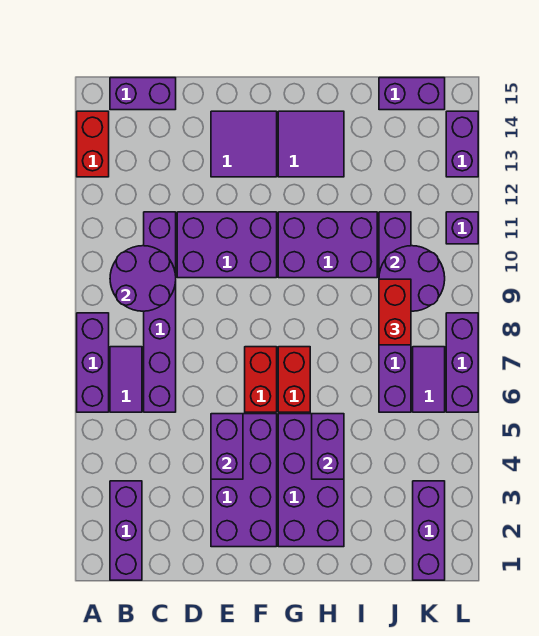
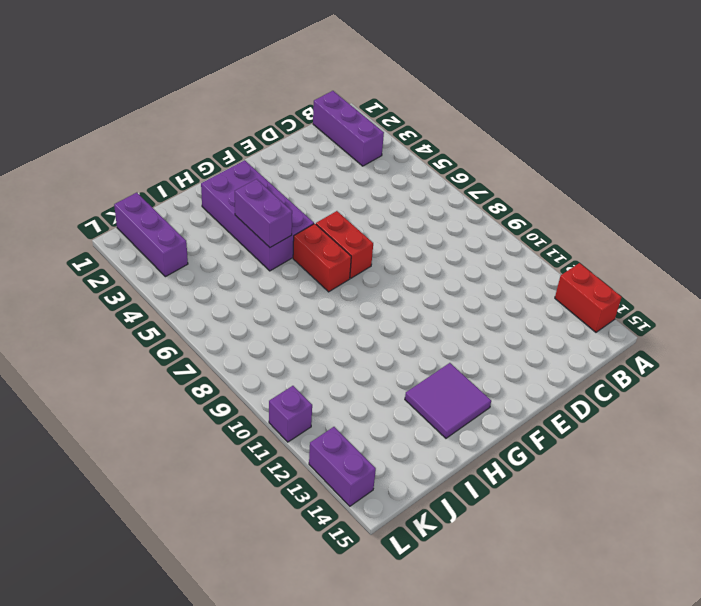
none -> purple brick A6:A8 level 1
none -> purple tile B6:B7 level 1
none -> purple brick B15:C15 level 1

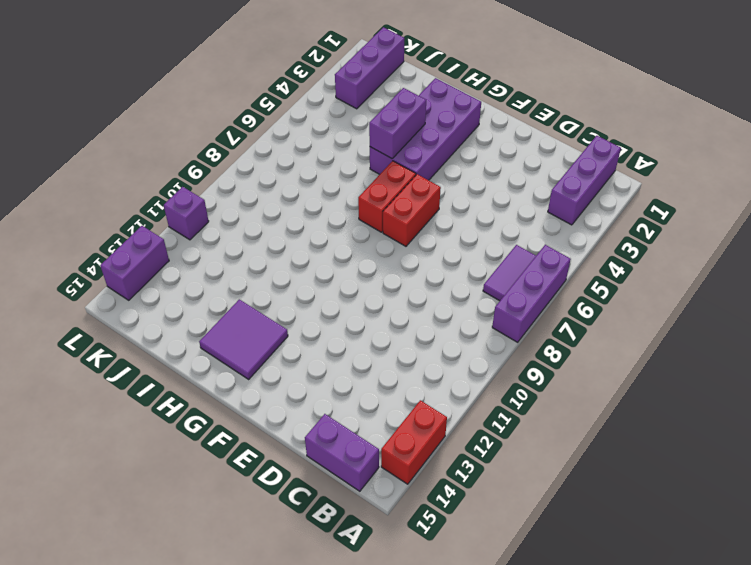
none -> purple brick C6:C11 level 1
none -> purple brick D10:F11 level 1
none -> purple brick E2:F5 level 1

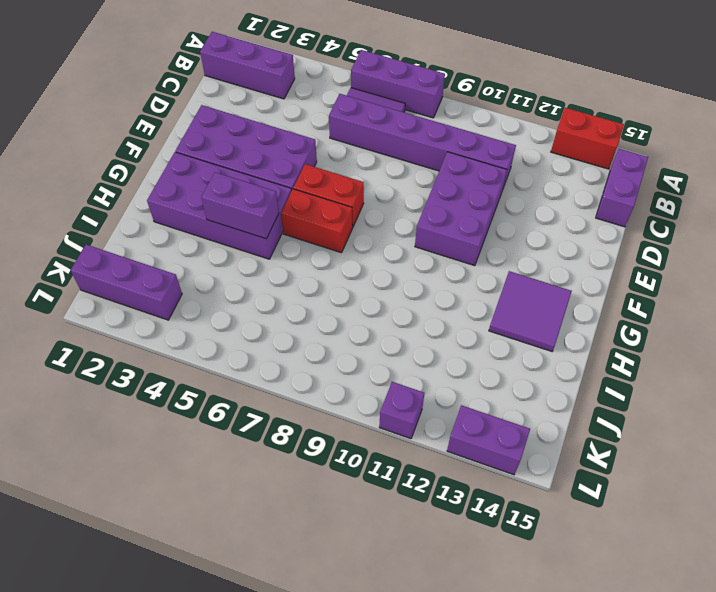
none -> purple tile E13:F14 level 1
none -> purple brick G10:I11 level 1
none -> purple brick J6:J11 level 1

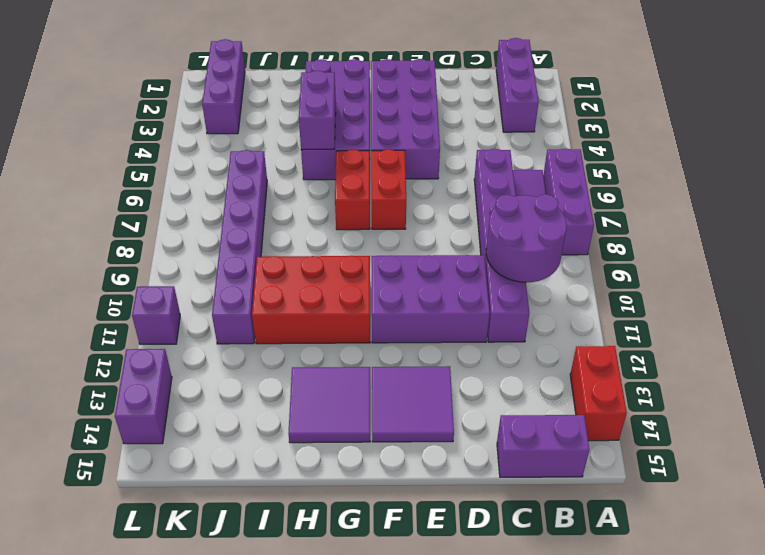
red brick G10:I11 level 1 -> purple brick G10:I11 level 1
none -> purple brick J15:K15 level 1
none -> purple tile K6:K7 level 1
none -> purple brick L6:L8 level 1

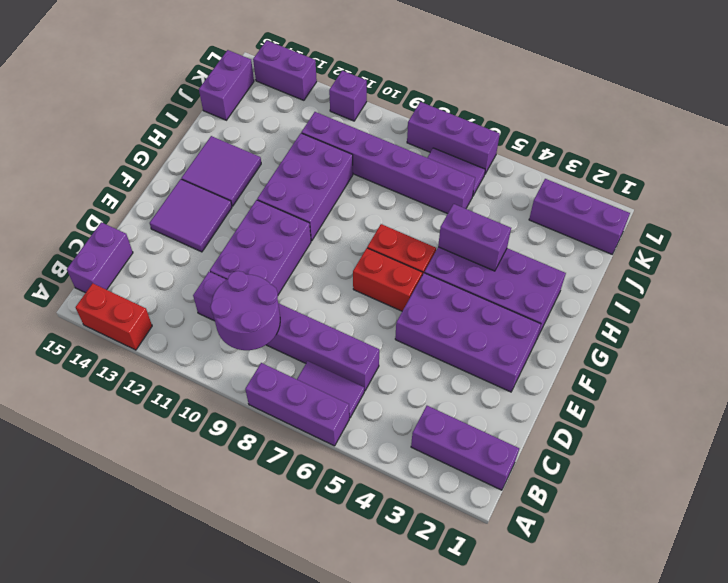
none -> purple brick E4:E5 level 2
none -> purple round brick J9:K10 level 2
none -> red brick J8:J9 level 3

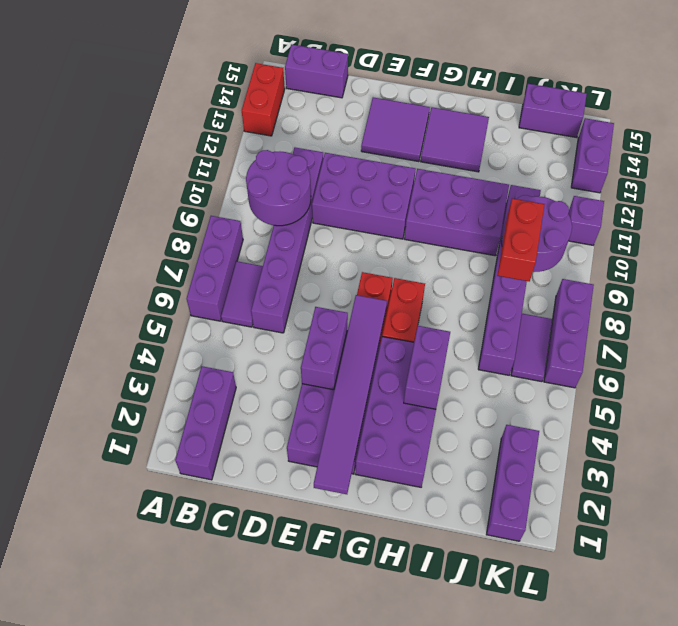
purple tile F1:F6 level 2 -> none

